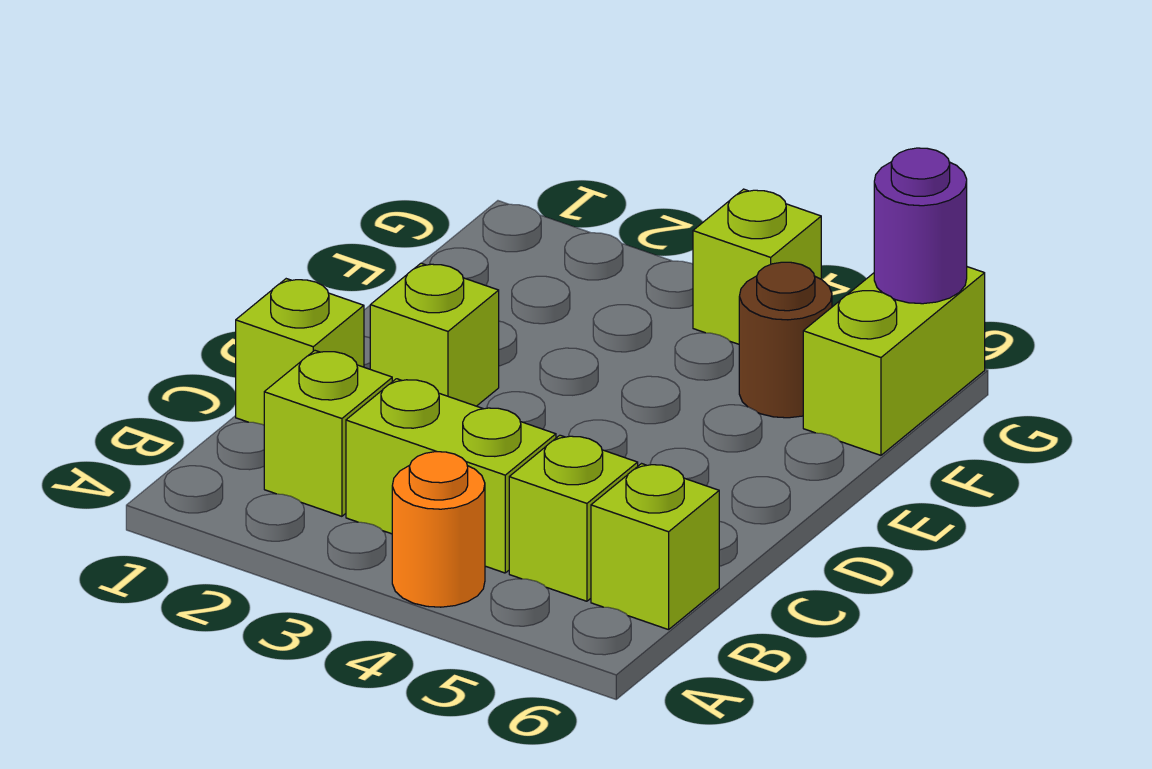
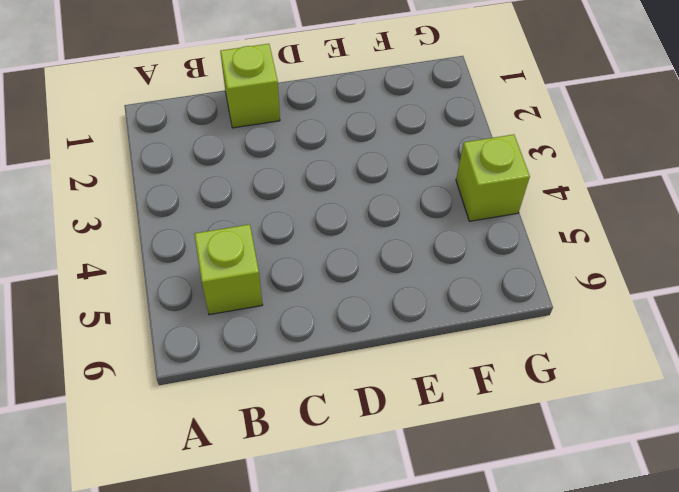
none -> orange round brick A4 level 1
none -> lime brick B2 level 1

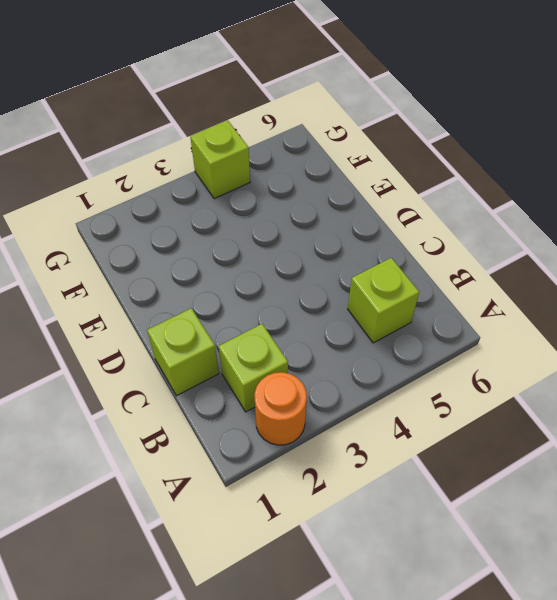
orange round brick A2 level 1 -> orange round brick A4 level 1
none -> lime brick B3:B4 level 1
none -> lime brick B6 level 1

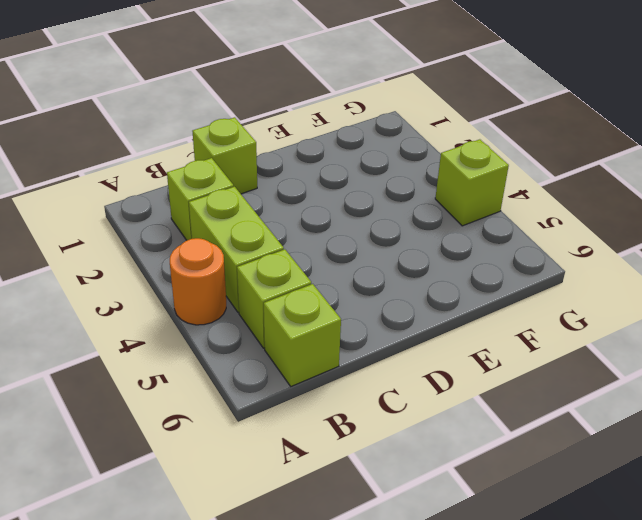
none -> lime brick D2 level 1
none -> brown round brick F5 level 1

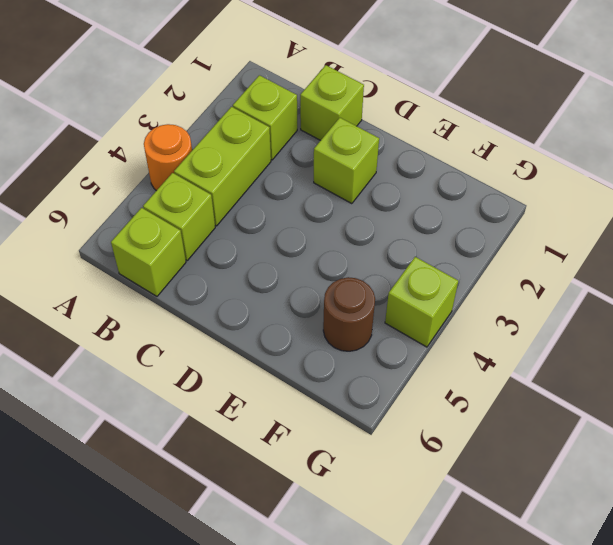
none -> lime brick F6:G6 level 1
none -> purple round brick G6 level 2

